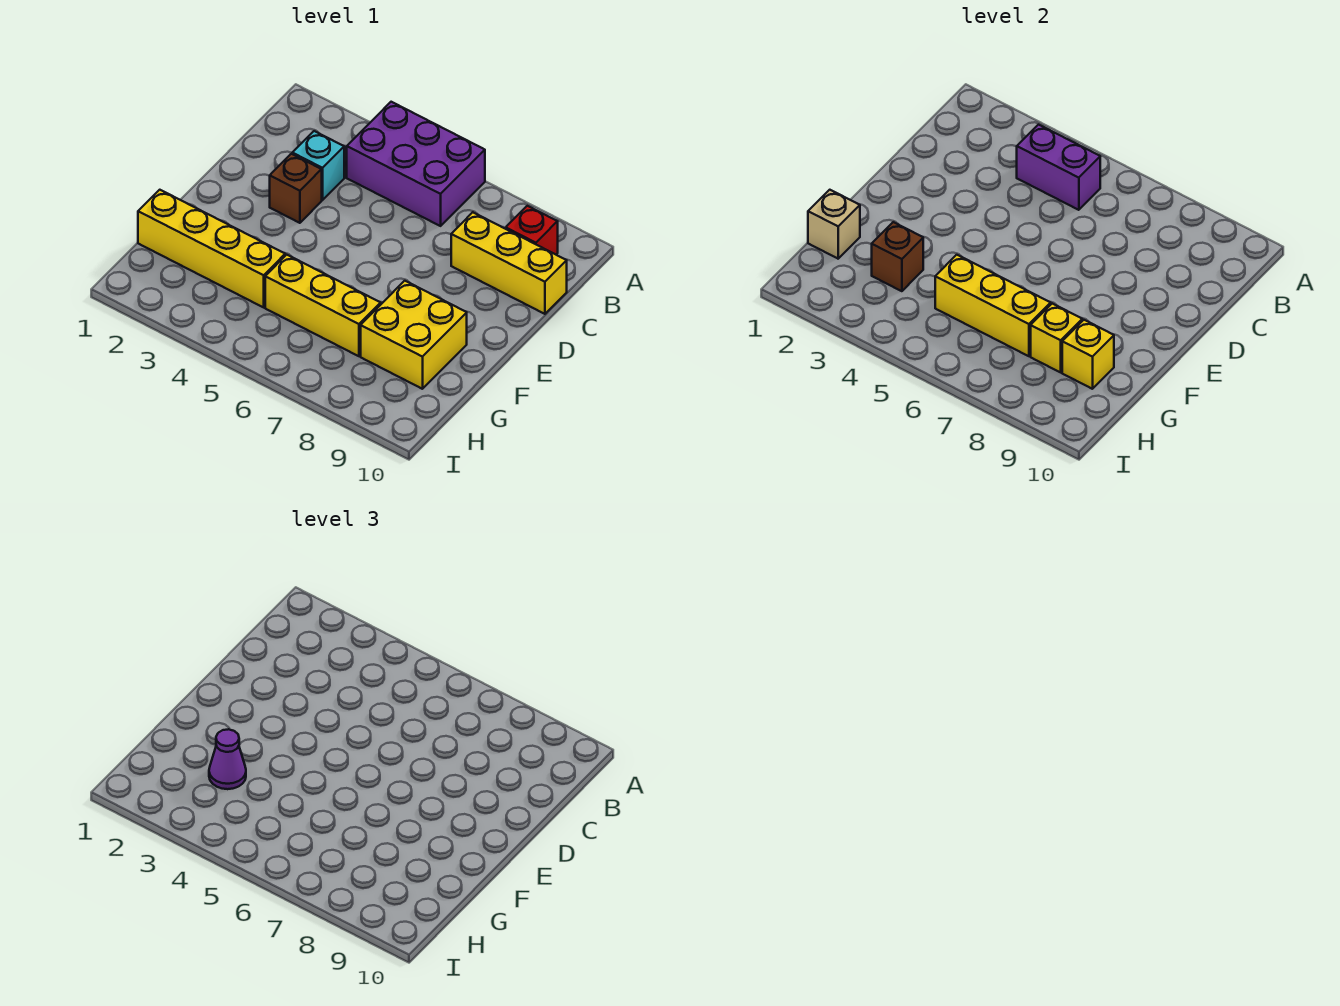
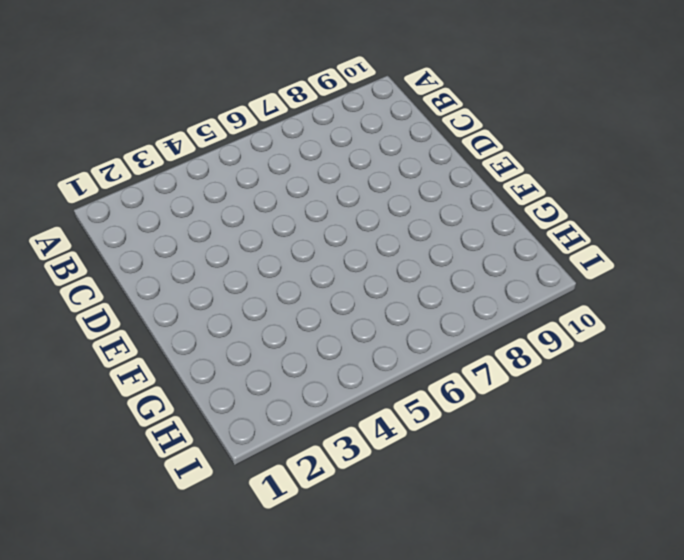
none -> purple brick A4:B6 level 1
none -> red brick B9 level 1
none -> cyan brick C3 level 1

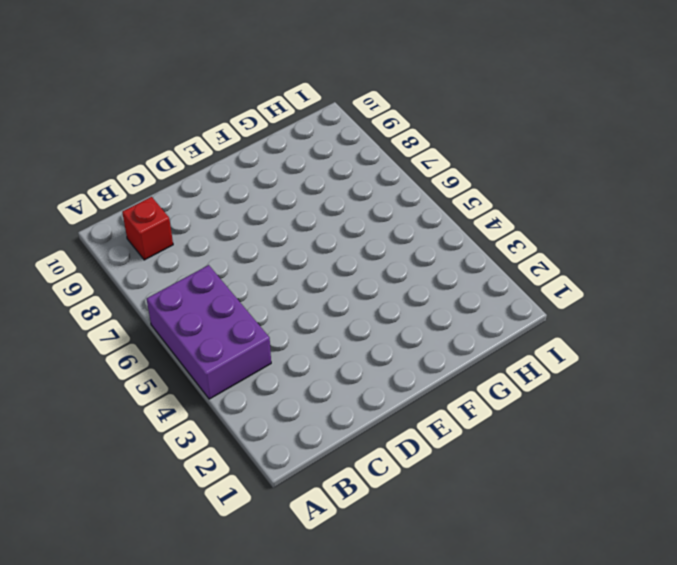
none -> cyan brick C3 level 1
none -> yellow brick C8:C10 level 1
none -> brown brick D3 level 1

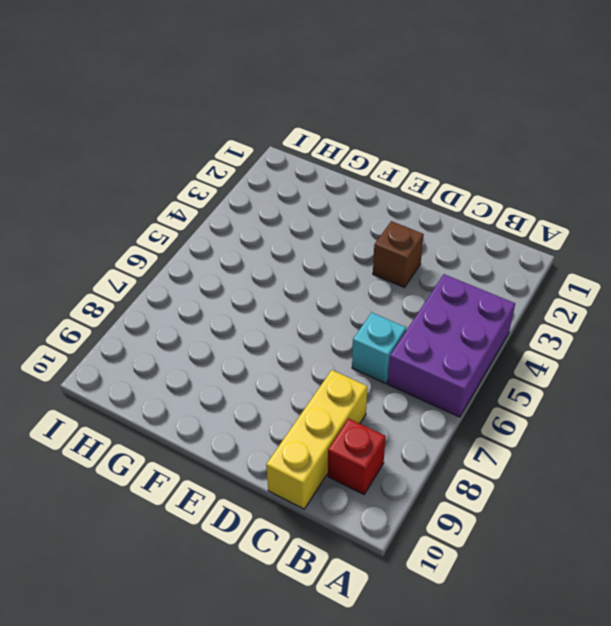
cyan brick C6 level 1 -> cyan brick C3 level 1
none -> yellow brick F8:G9 level 1
none -> yellow brick G1:G4 level 1
none -> yellow brick G5:G7 level 1

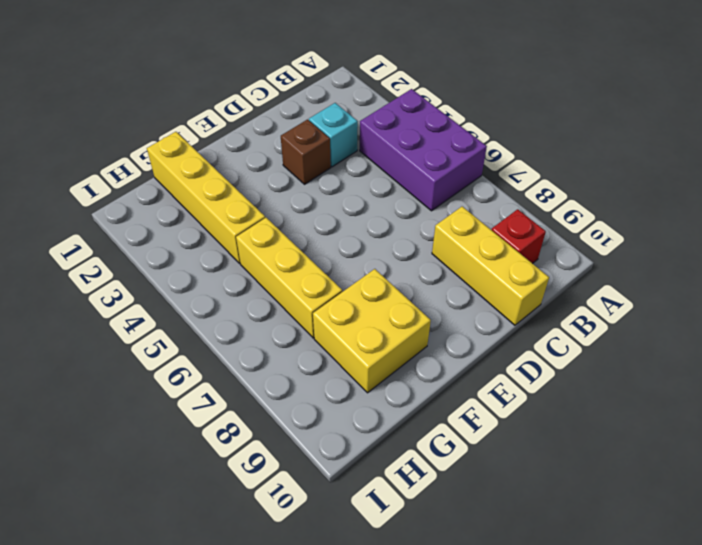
none -> purple brick B4:B5 level 2
none -> tan brick G1 level 2
none -> brown brick G3 level 2

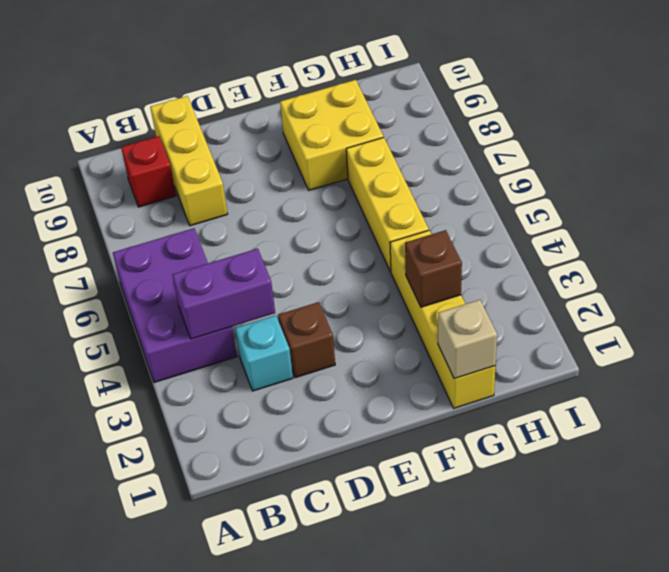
purple brick B4:C4 level 2 -> purple brick B4:B5 level 2
none -> yellow brick G5:G7 level 2
none -> yellow brick G8 level 2
none -> yellow brick G9 level 2

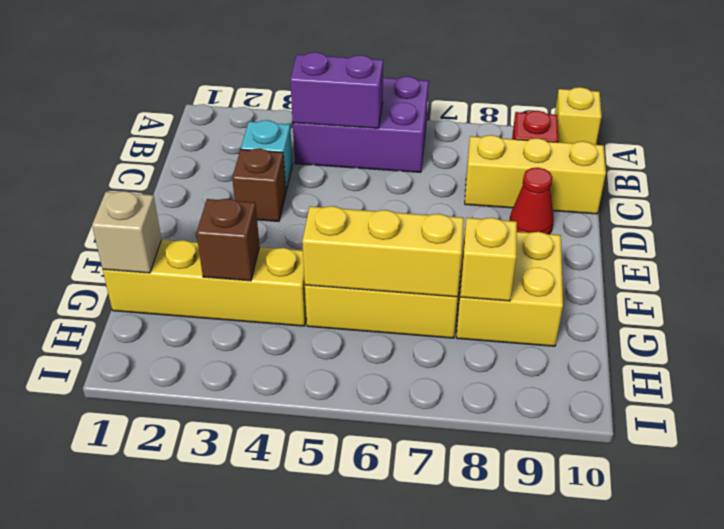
yellow brick A10 level 1 -> yellow brick G9 level 2
red cone D9 level 1 -> none
none -> purple cone G3 level 3

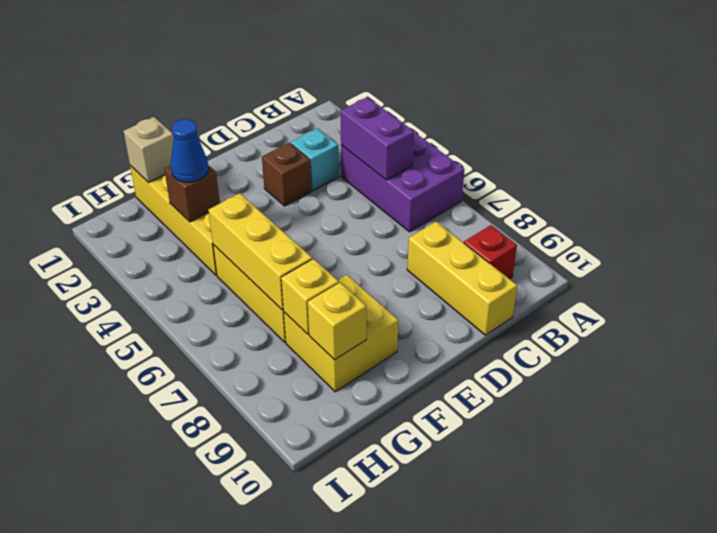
blue cone G3 level 3 -> purple cone G3 level 3

